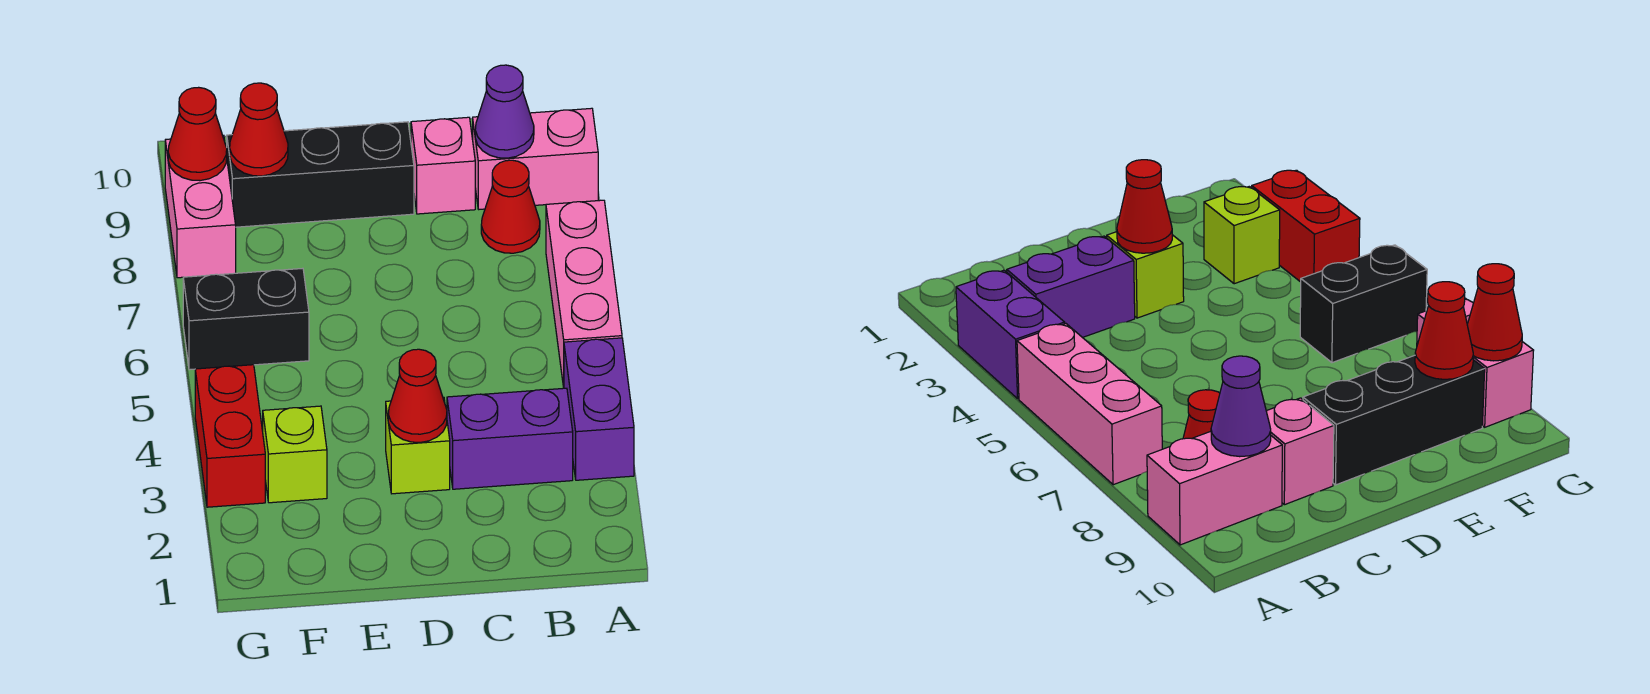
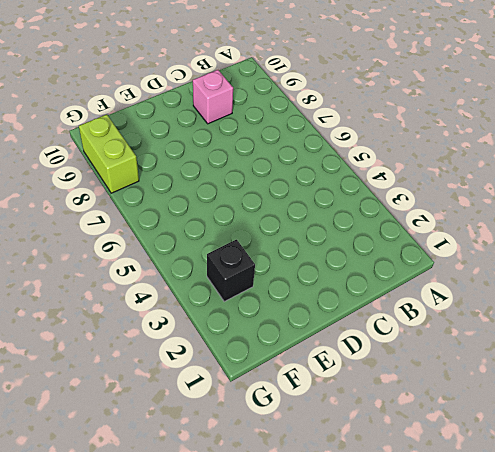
black brick F3 level 1 -> lime brick F3 level 1
lime brick G8:G9 level 1 -> pink brick G8:G9 level 1
none -> purple brick A3:A4 level 1
none -> pink brick A5:A7 level 1
none -> pink brick A9:B9 level 1

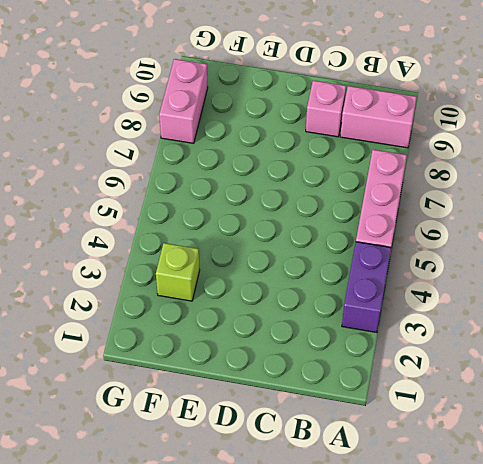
none -> purple brick B3:C3 level 1
none -> red cone B8 level 1
none -> lime brick D3 level 1

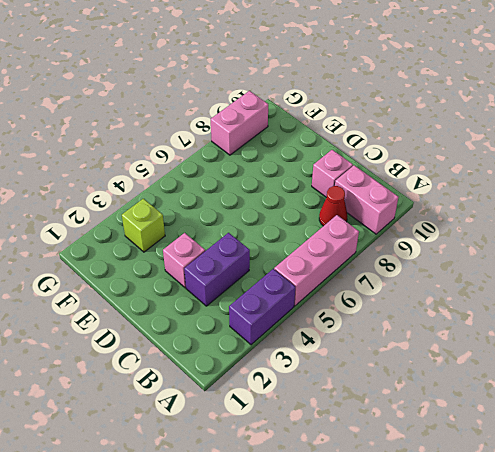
purple brick C3:C4 level 1 -> purple brick B3:C3 level 1
pink brick D3 level 1 -> lime brick D3 level 1
none -> black brick D9:F9 level 1
none -> black brick F6:G6 level 1
none -> red brick G3:G4 level 1

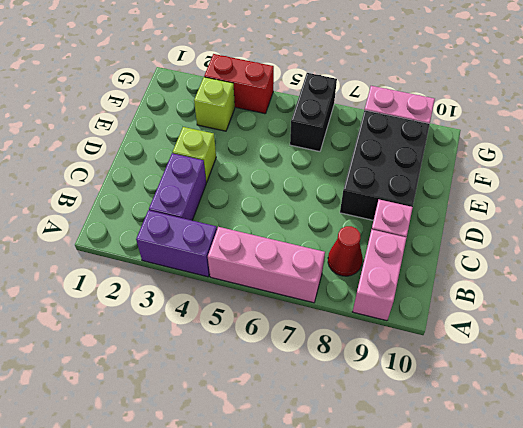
black brick D8:F9 level 1 -> black brick D9:F9 level 1
none -> purple cone B9 level 2
none -> red cone D3 level 2
none -> red cone F9 level 2

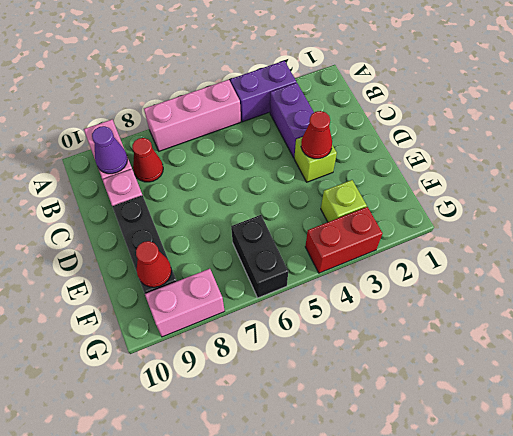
none -> red cone G9 level 2

